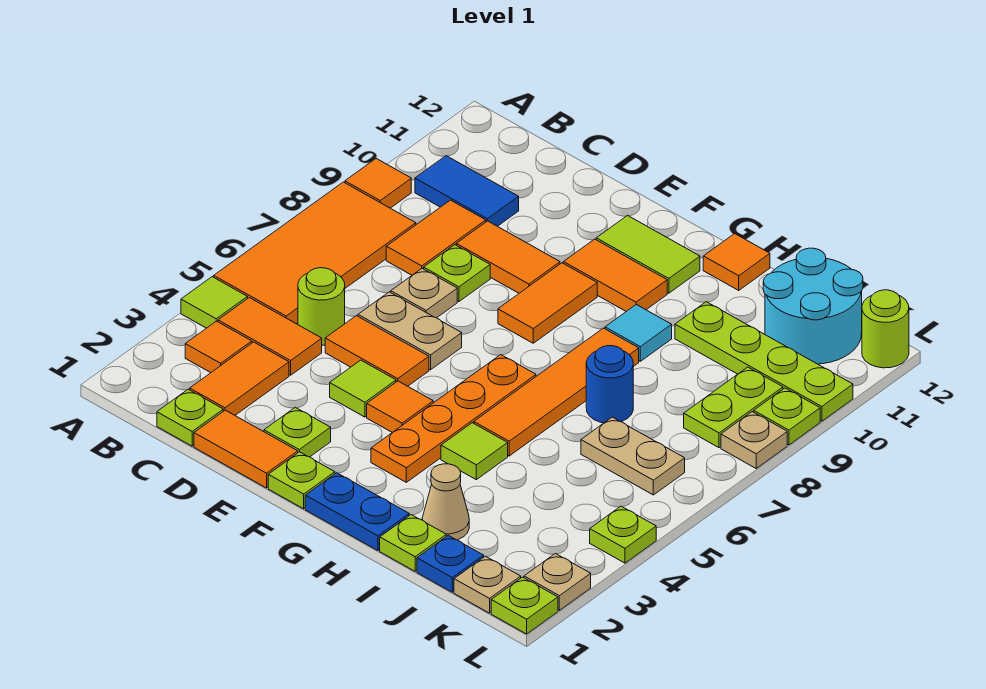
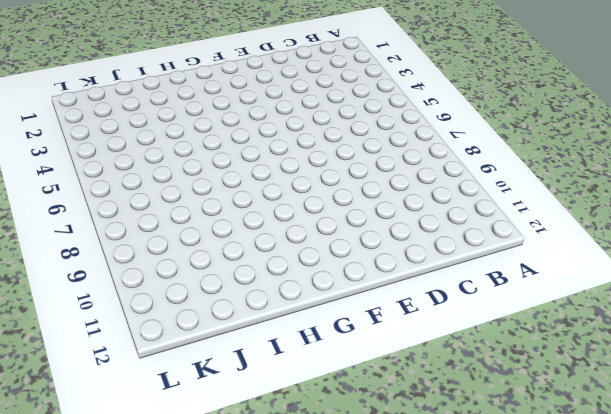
none -> lime tile A4 level 1
none -> orange tile A5:B8 level 1
none -> orange tile A9 level 1
none -> orange tile B3 level 1

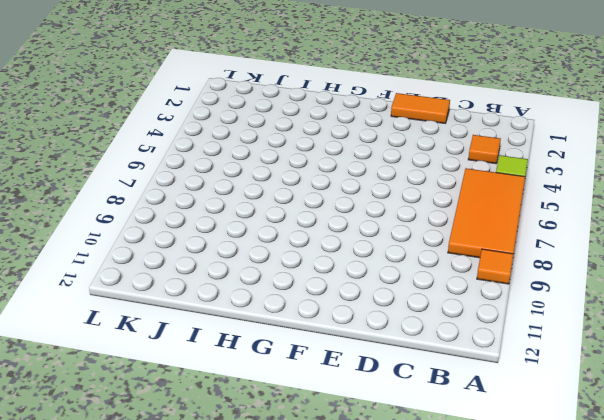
none -> orange tile B4:C4 level 1
none -> blue tile B10:C10 level 1
none -> lime plate C1 level 1
none -> orange tile C2:C3 level 1

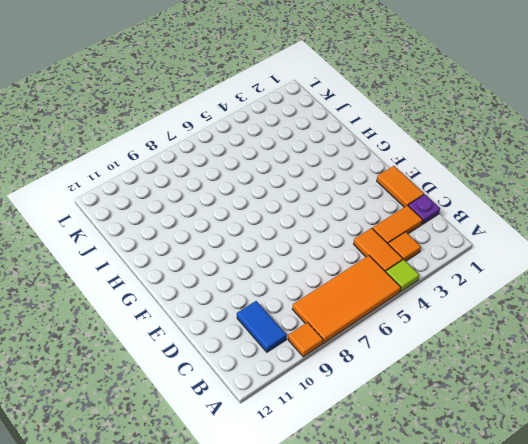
purple plate C1 level 1 -> lime plate C1 level 1
none -> lime round brick C5 level 1
none -> orange tile C8:C9 level 1
none -> orange tile D5:E5 level 1
none -> tan plate D6:E6 level 1

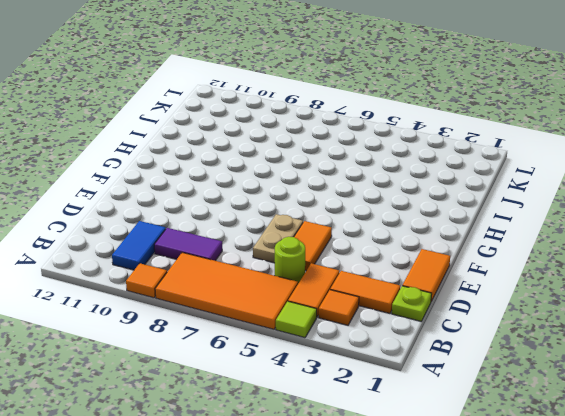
purple tile C8:C9 level 1 -> orange tile C8:C9 level 1
none -> tan plate D7 level 1
none -> lime plate D8 level 1
none -> orange tile D9:E9 level 1
none -> lime plate E2 level 1

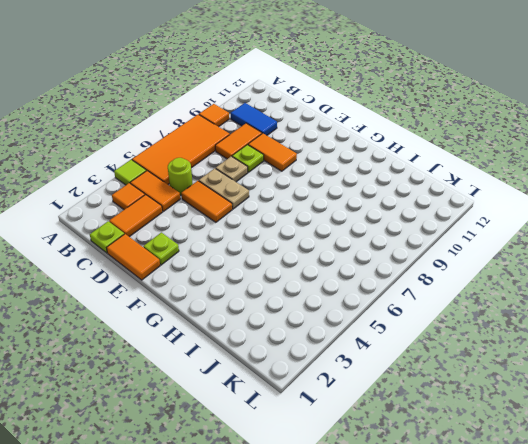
none -> lime tile E4 level 1
none -> lime plate F1 level 1
none -> orange tile F4 level 1
none -> orange tile F8:F9 level 1

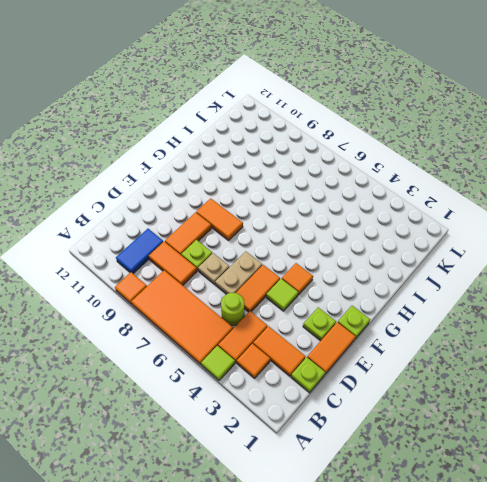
none -> orange tile F10:G10 level 1
none -> lime tile F11:G11 level 1
none -> blue plate G1:H1 level 1
none -> orange plate G3:G6 level 1

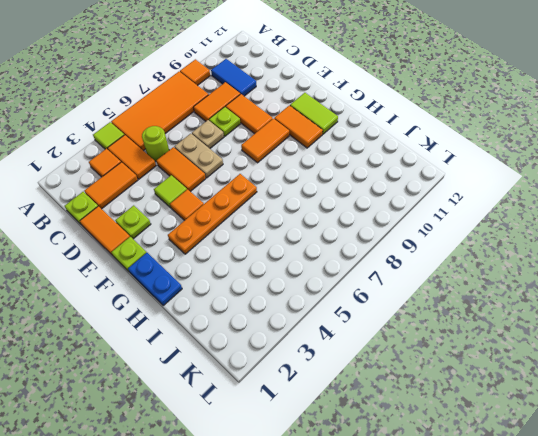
none -> lime tile H4 level 1
none -> orange tile H5:H8 level 1
none -> cyan tile H9 level 1
none -> orange tile H12 level 1

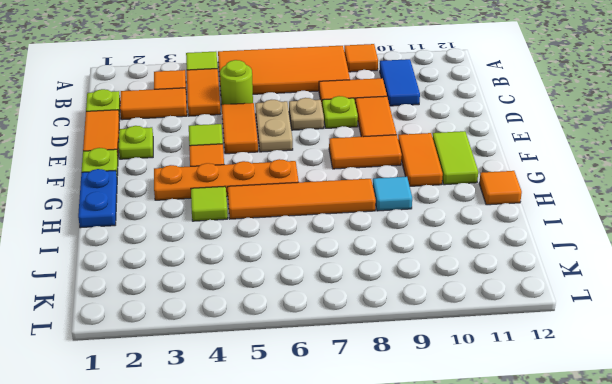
none -> lime plate I1 level 1
none -> tan cone I2 level 1
none -> blue round brick I7 level 1
none -> lime plate I10:L10 level 1

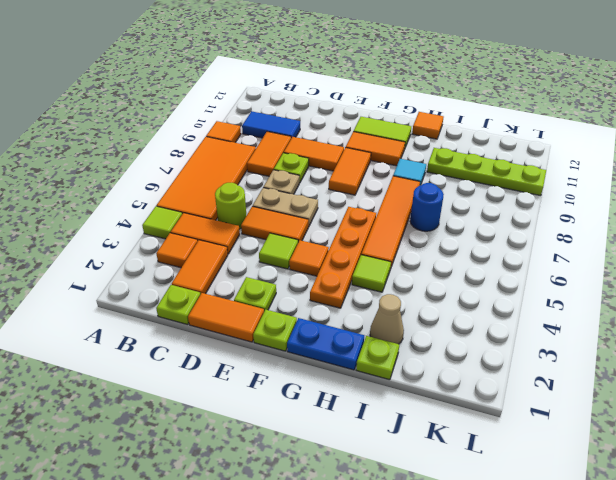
none -> blue plate J1 level 1
none -> tan plate J6:K6 level 1
none -> cyan round brick J11:K12 level 1
none -> tan plate K1 level 1

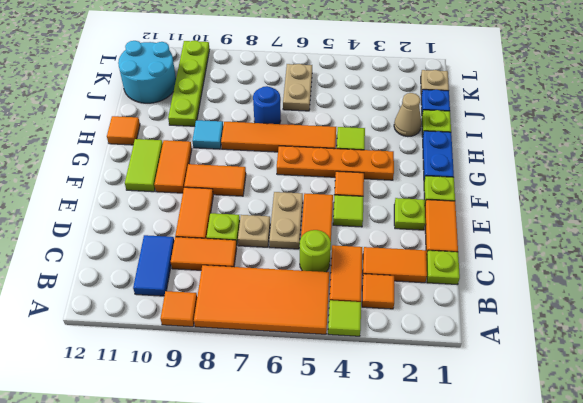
none -> lime plate K8:K9 level 1
none -> lime plate L1 level 1
none -> tan plate L2 level 1
none -> lime plate L4 level 1

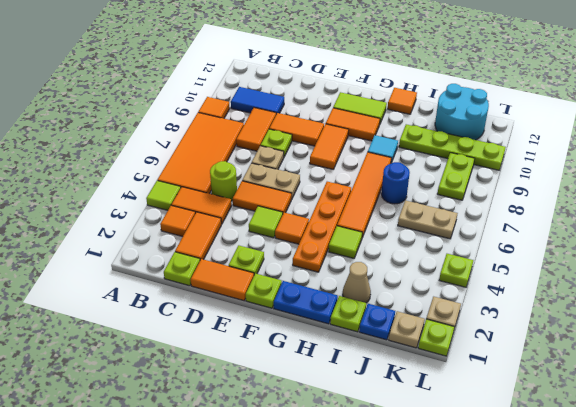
none -> tan plate L8 level 1
none -> lime plate L9 level 1
none -> lime round brick L12 level 1

